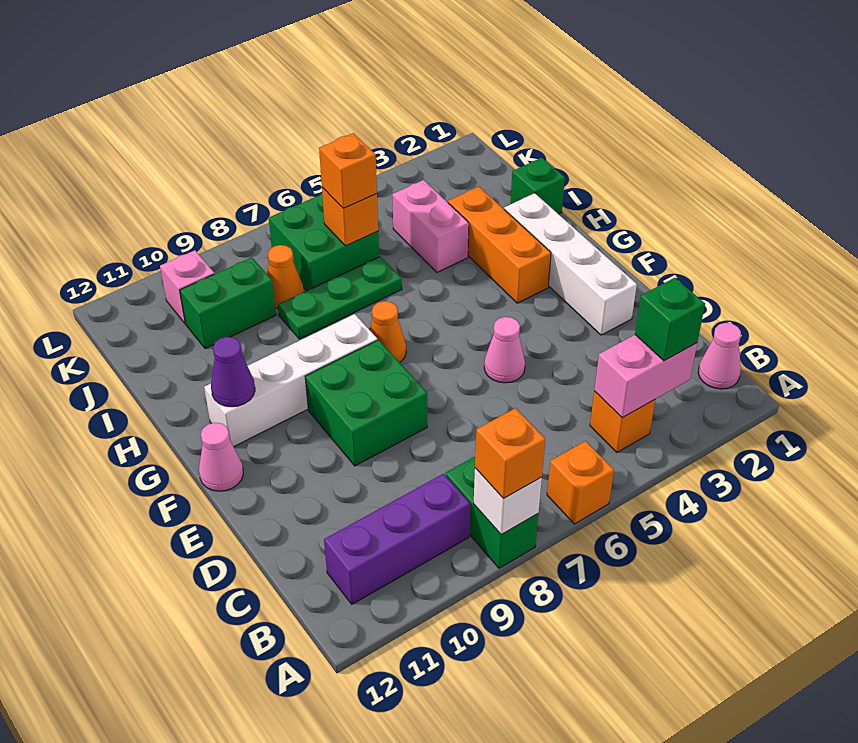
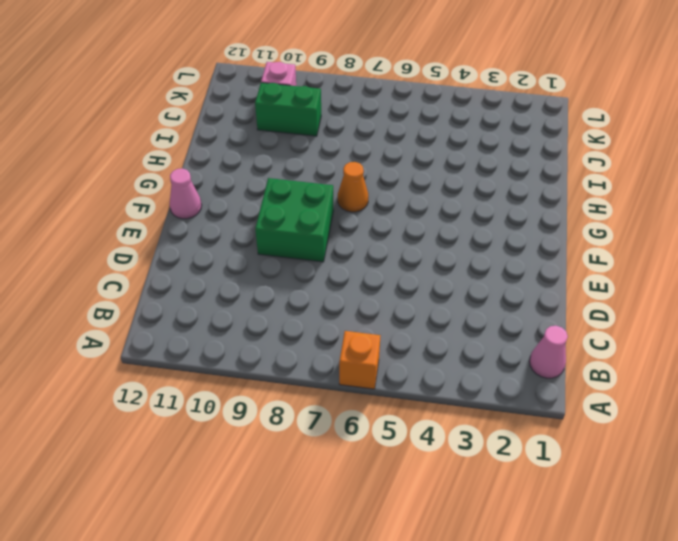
none -> green brick A8:B8 level 1
none -> orange brick B4 level 1
none -> purple brick B9:B11 level 1

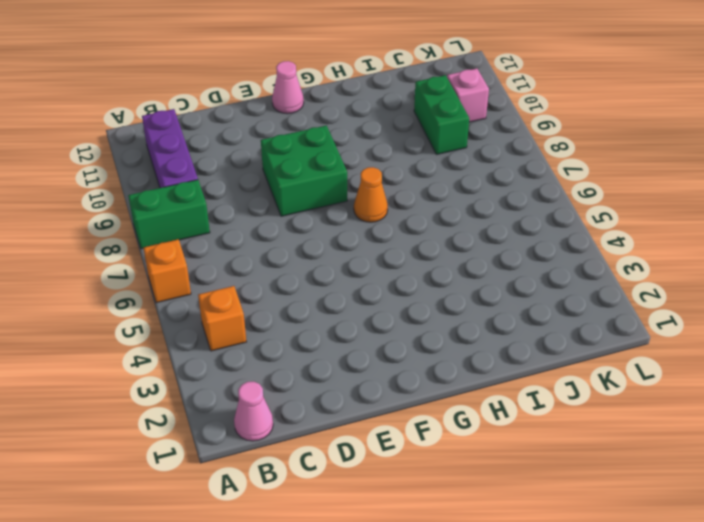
none -> white brick E2:H2 level 1
none -> pink cone E5 level 1
none -> orange brick G3:I3 level 1

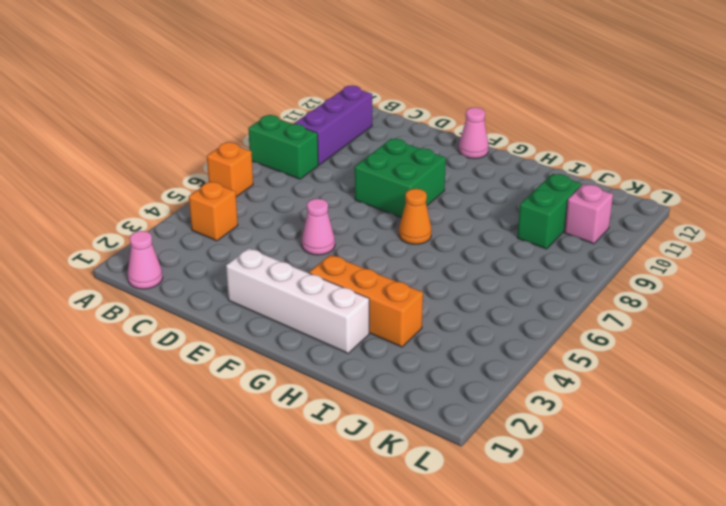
none -> white brick G8:G11 level 1
none -> green brick I1 level 1
none -> pink brick I4:J4 level 1

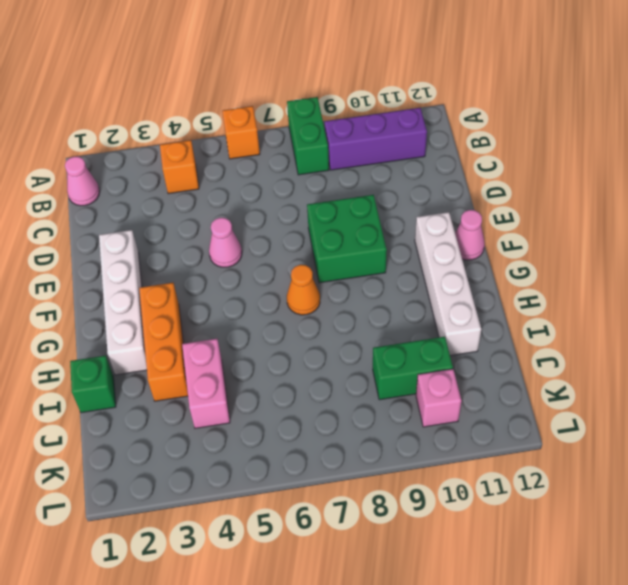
white brick F11:I11 level 1 -> white brick G8:G11 level 1
none -> green plate I6:I8 level 1
none -> green brick J6:K7 level 1
none -> orange cone J8 level 1

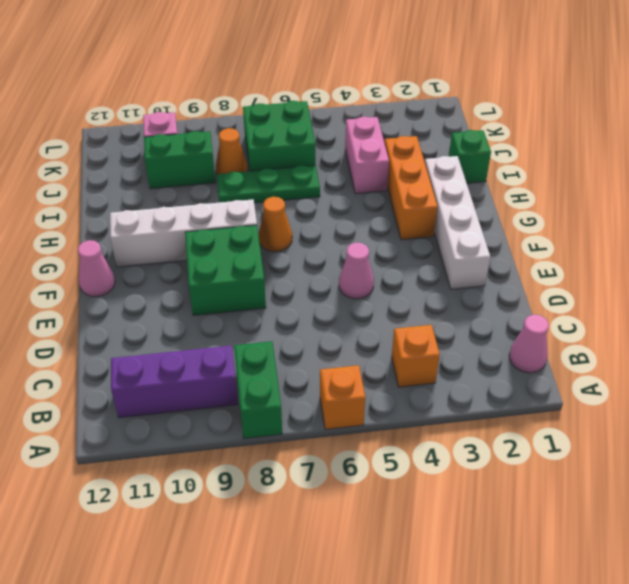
none -> white brick A8 level 2
none -> pink brick B3:B4 level 2
none -> purple cone G11 level 2

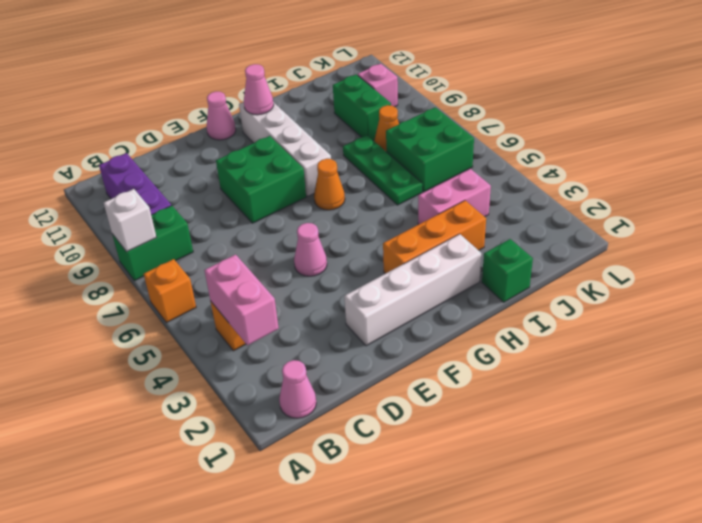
pink cone G11 level 2 -> purple cone G11 level 2
none -> orange brick J6 level 2
none -> orange brick A8 level 3
none -> green brick B3 level 3

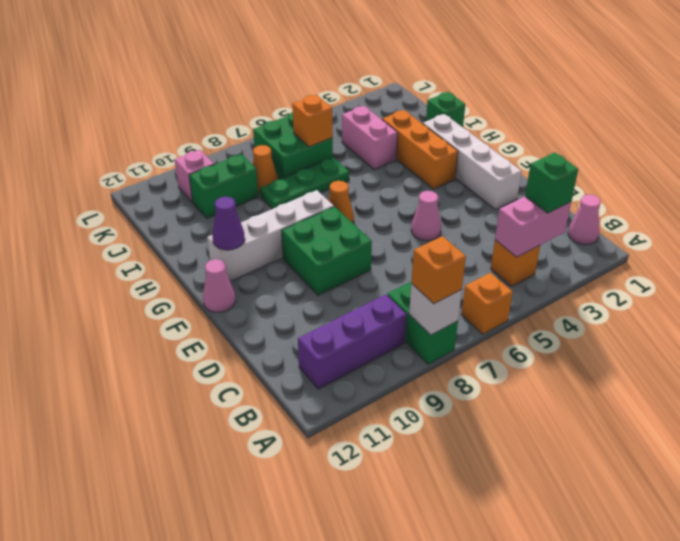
none -> orange brick J6 level 3

